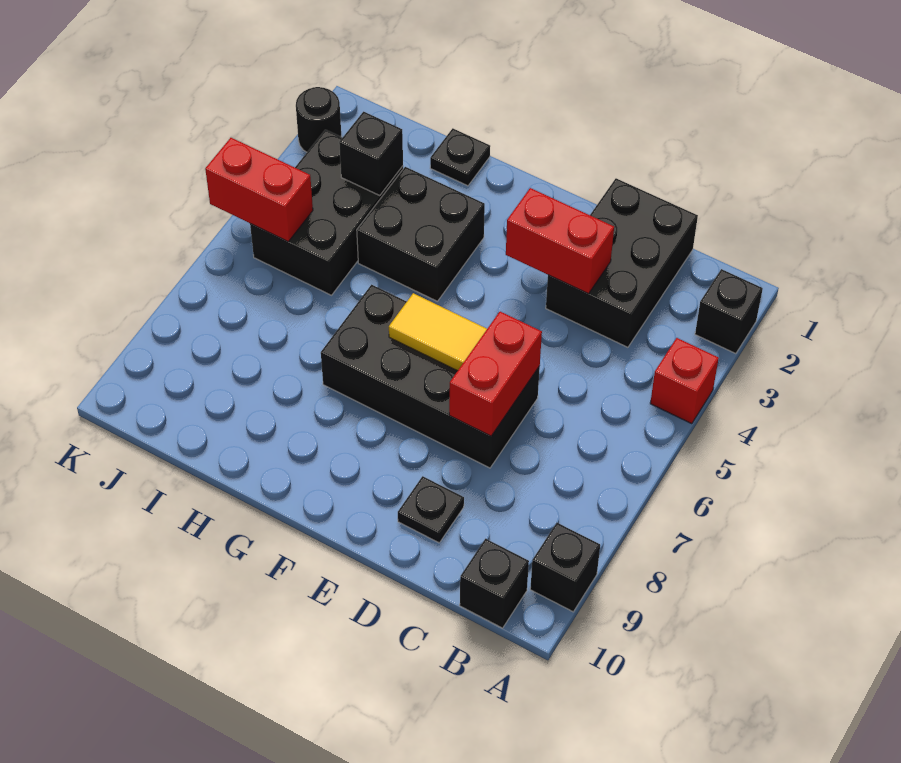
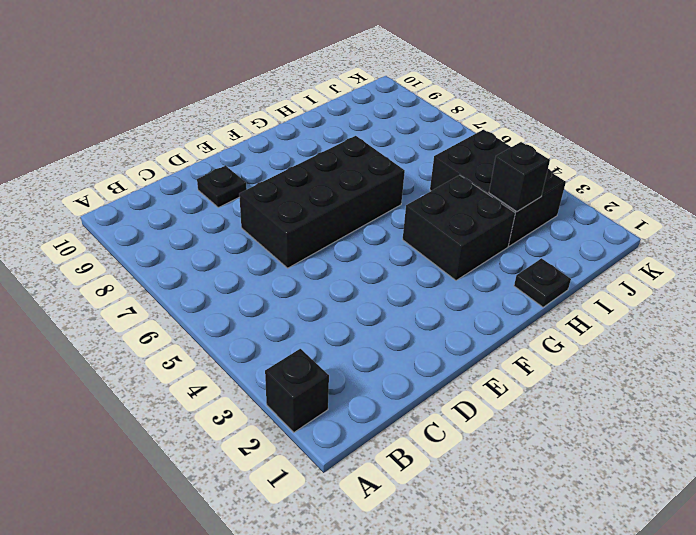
none -> red brick A4 level 1
none -> black brick A9 level 1
none -> black brick B10 level 1

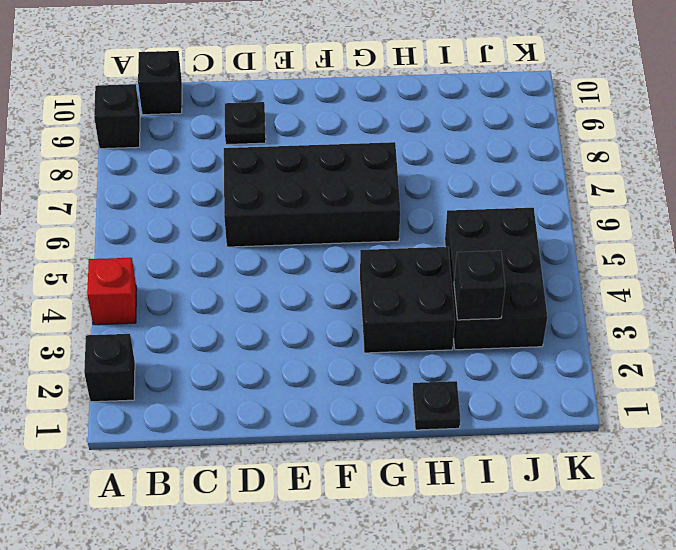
none -> black brick C1:D3 level 1
none -> black round brick K2 level 1
none -> red brick D3:E3 level 2

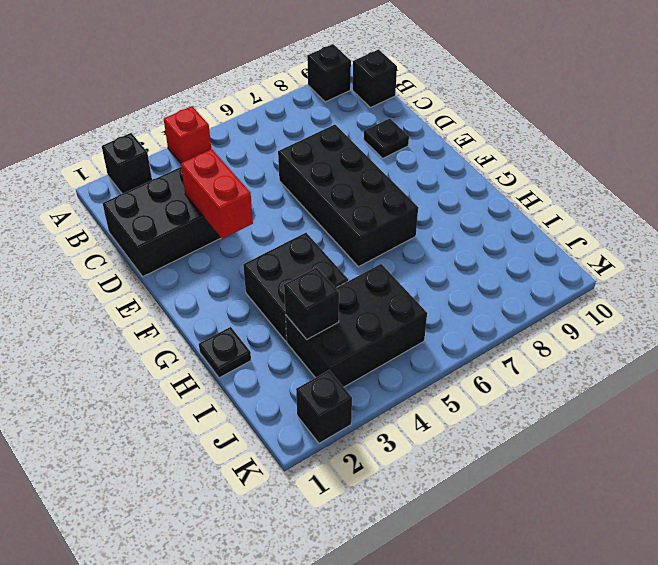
black brick K2 level 1 -> black round brick K2 level 1
none -> red brick D6:D7 level 2
none -> yellow tile E6:F6 level 2
none -> red brick J5:K5 level 2

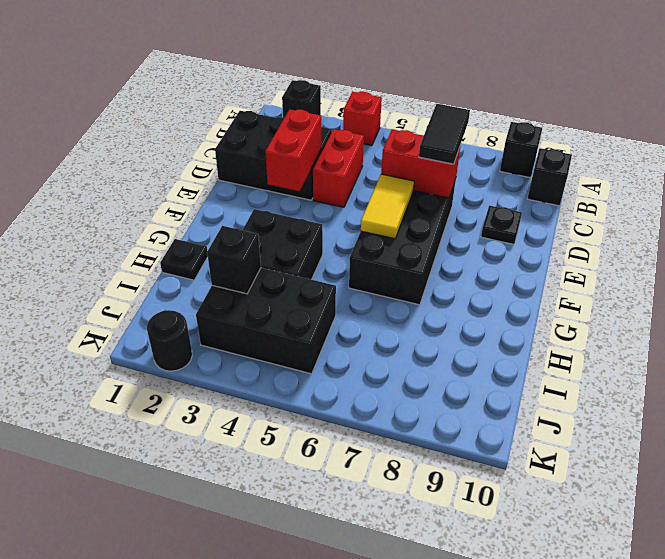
red brick C4:D4 level 1 -> red brick J5:K5 level 2
black tile C7:D7 level 3 -> none

